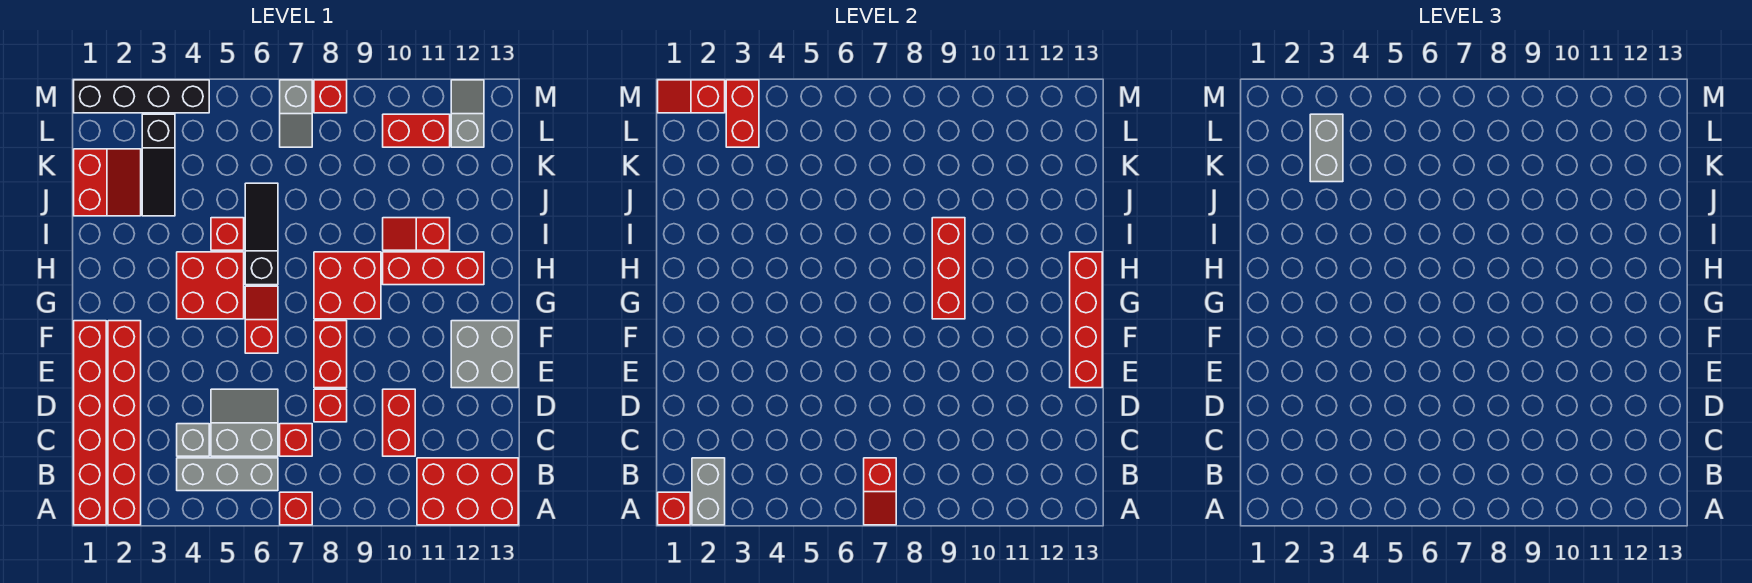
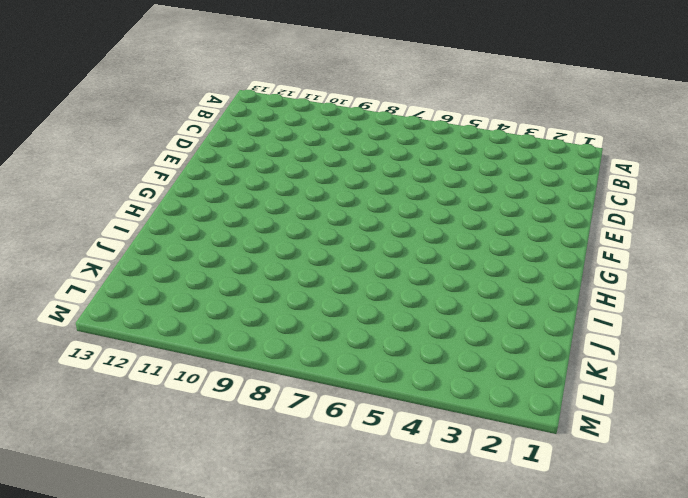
none -> red brick A1:F1 level 1
none -> red brick A2:F2 level 1
none -> red brick A7 level 1
none -> red brick A11:B13 level 1

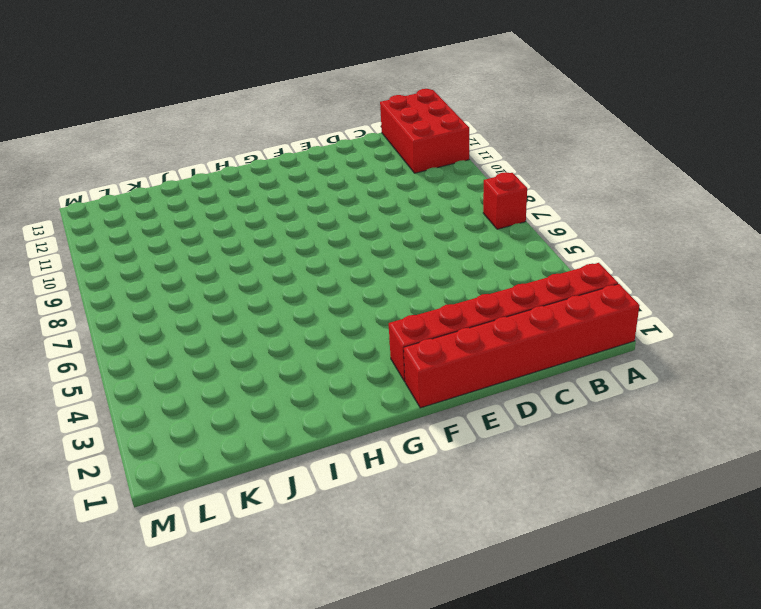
none -> grey brick B4:B6 level 1
none -> grey brick C4 level 1
none -> grey slope C5:D6 level 1 top C
none -> red brick C7 level 1

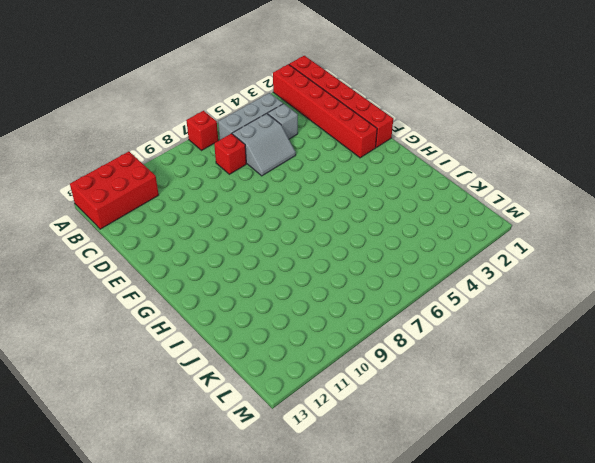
none -> red brick C10:D10 level 1
none -> red brick D8 level 1
none -> red brick E8:F8 level 1
none -> grey brick E12:F13 level 1

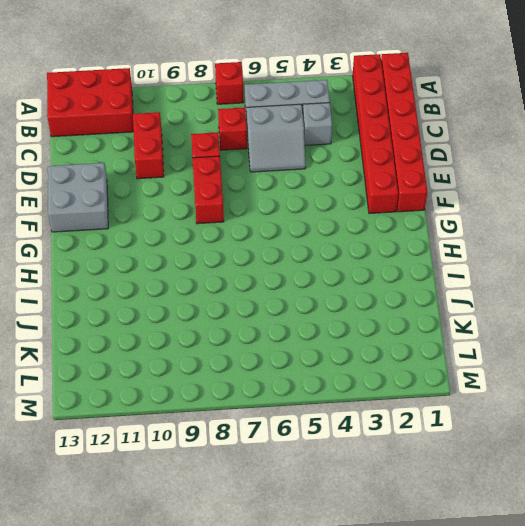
none -> red slope F6:G6 level 1 top F
none -> red brick G4:H5 level 1
none -> red brick G8:H9 level 1
none -> black slope H6:J6 level 1 top H

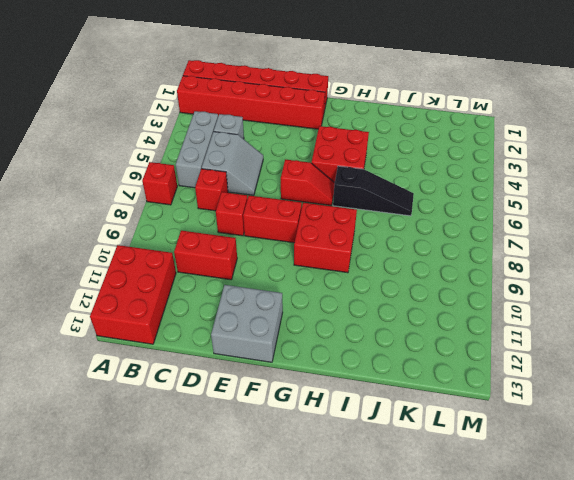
none -> red brick H10:H12 level 1
none -> red brick I5 level 1
none -> red slope I10:I11 level 1 top 11
none -> red slope J1:K2 level 1 top 1

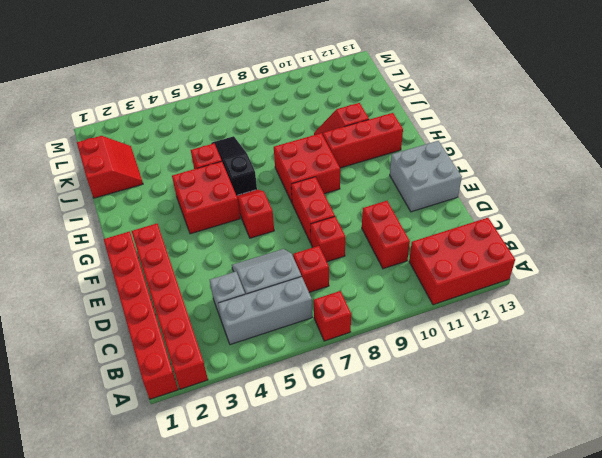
none -> black slope J3:L3 level 1 top L
none -> grey slope L7:M7 level 1 top M
none -> red brick L10:L11 level 1
none -> grey slope L12:M12 level 1 top L

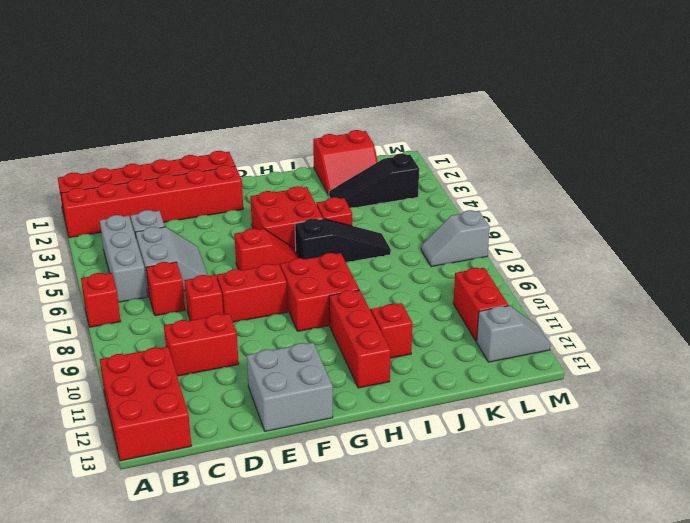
none -> black brick M1:M4 level 1
none -> red brick M8 level 1
none -> red brick A1 level 2
none -> grey brick A2:B2 level 2

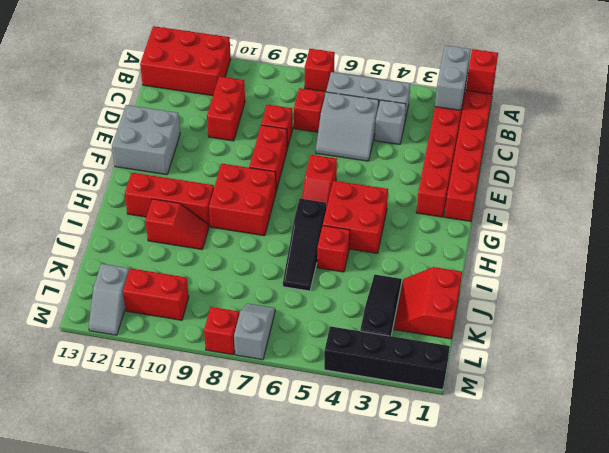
none -> red slope A7:B7 level 2 top B
none -> red brick E13:H13 level 2
none -> red brick G9:I9 level 2
none -> red brick L3:M3 level 2

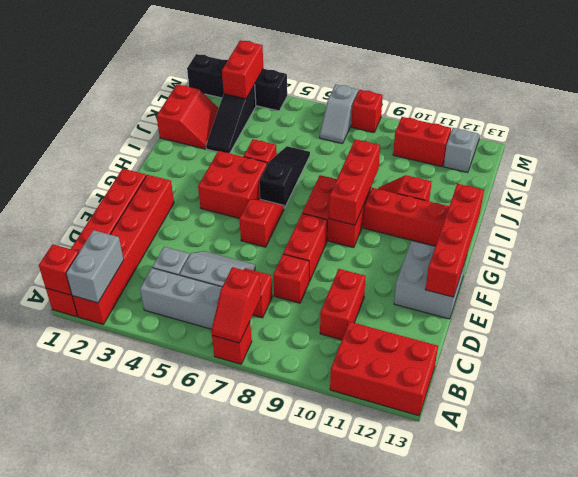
none -> red slope M1:M2 level 2 top 2
none -> grey brick K3:L3 level 3

